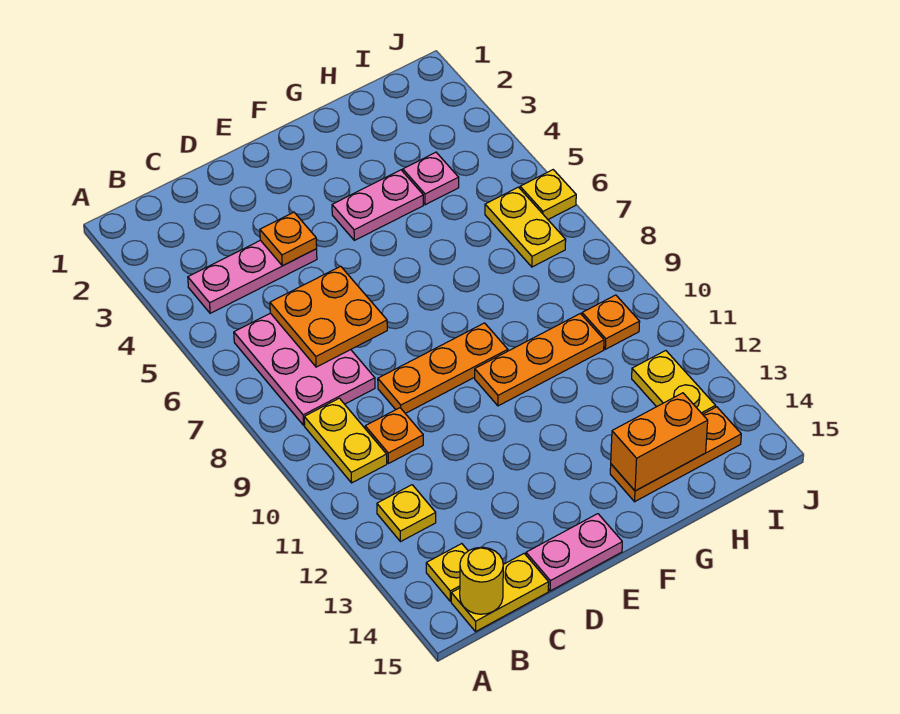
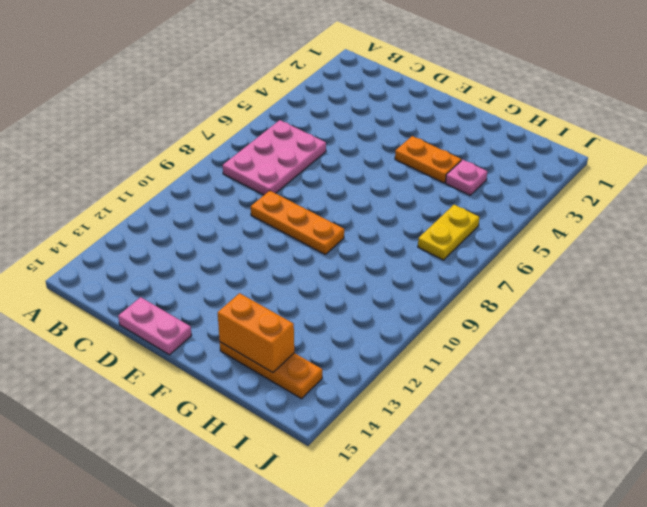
orange plate F4:G4 level 1 -> pink plate F4:G4 level 1
none -> pink plate B4:D4 level 1
none -> yellow plate B9:B10 level 1
none -> yellow plate B12 level 1

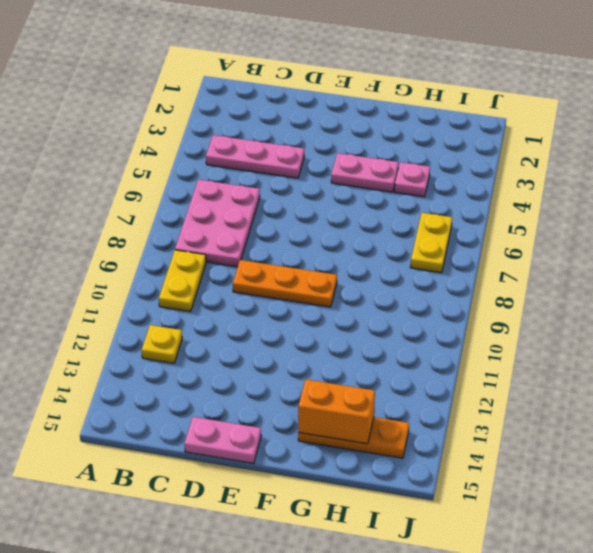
none -> yellow plate B14 level 1
none -> yellow plate B15:C15 level 1
none -> orange plate C10 level 1

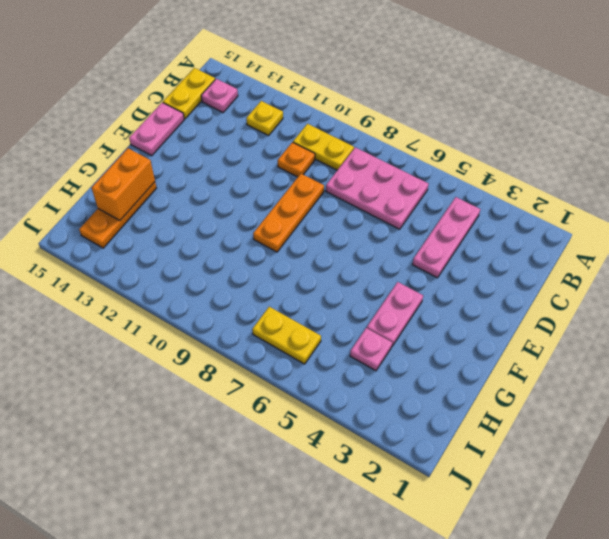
pink plate B14 level 1 -> yellow plate B14 level 1
none -> orange plate F10:H10 level 1
none -> orange plate I10 level 1
none -> yellow plate I12:I13 level 1

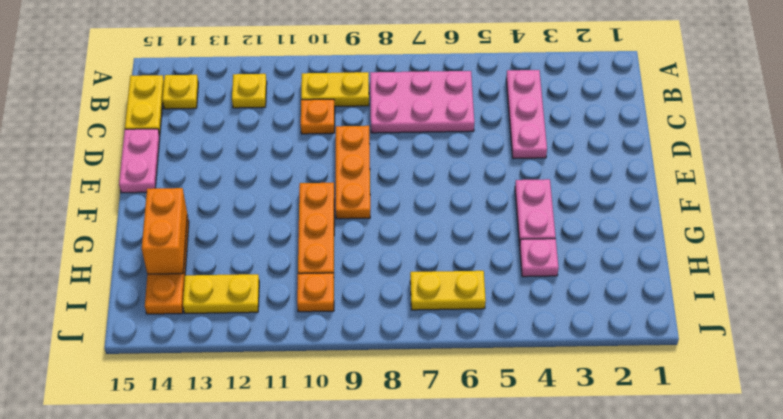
none -> yellow plate J6 level 1
none -> yellow round brick B15 level 2
none -> orange plate C6:D7 level 2

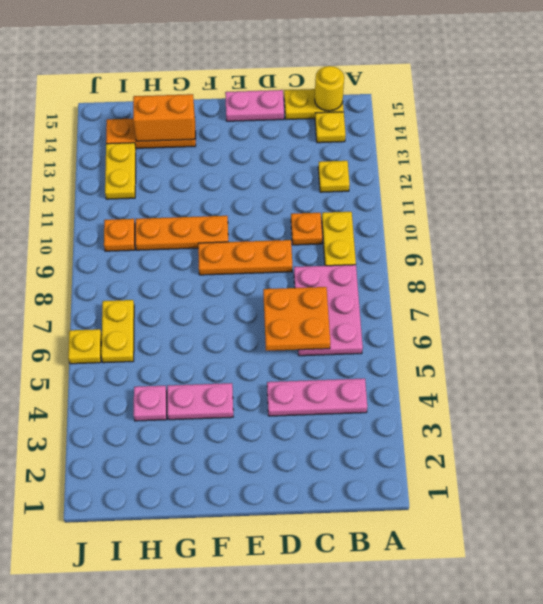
none -> orange plate D4 level 2

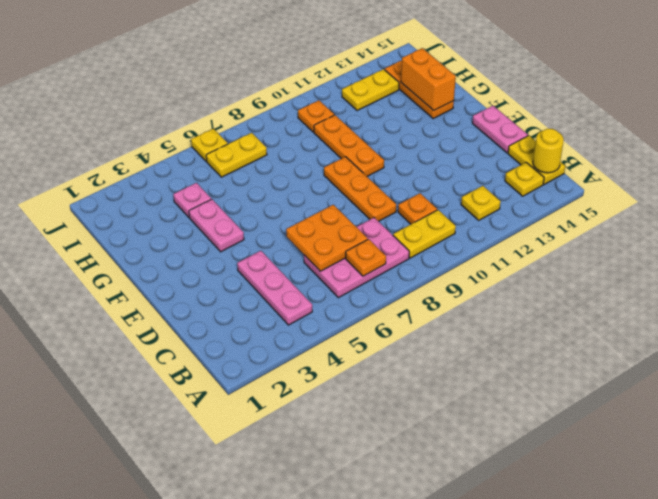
orange plate B7 level 2 -> orange plate D4 level 2

